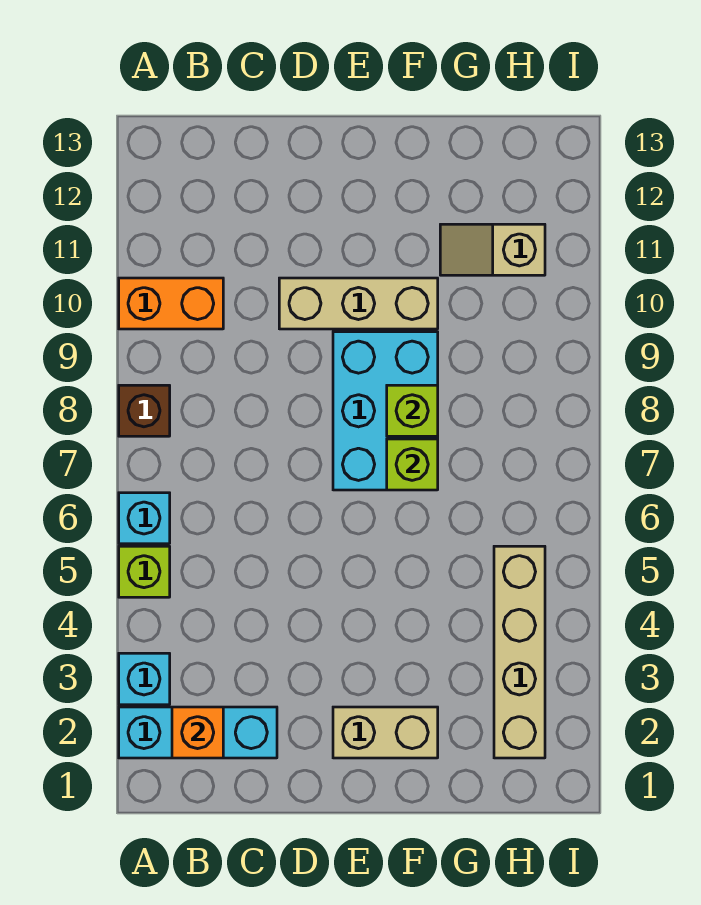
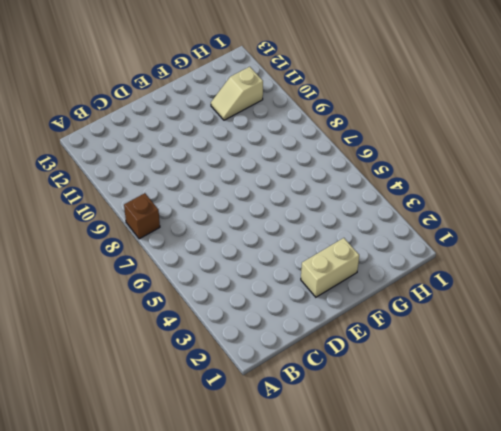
none -> cyan brick A2:C2 level 1
none -> cyan brick A3 level 1
none -> lime brick A5 level 1

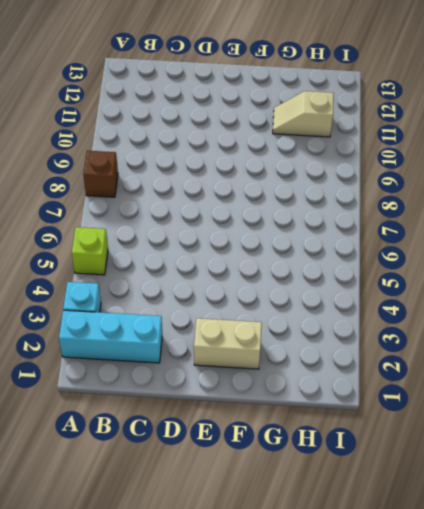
none -> cyan brick A6 level 1
none -> orange brick A10:B10 level 1
none -> tan brick D10:F10 level 1

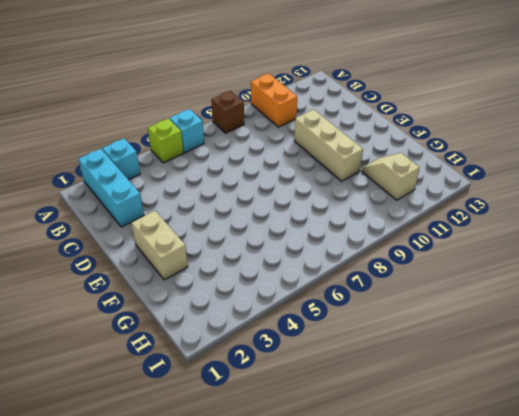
none -> cyan brick E7:F9 level 1
none -> tan brick H2:H5 level 1
none -> orange brick B2 level 2

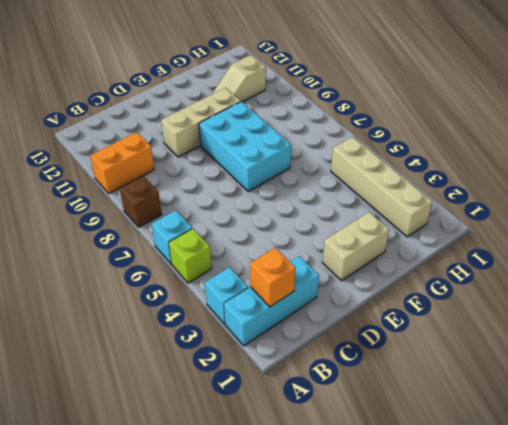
none -> lime brick F7 level 2
none -> lime brick F8 level 2

